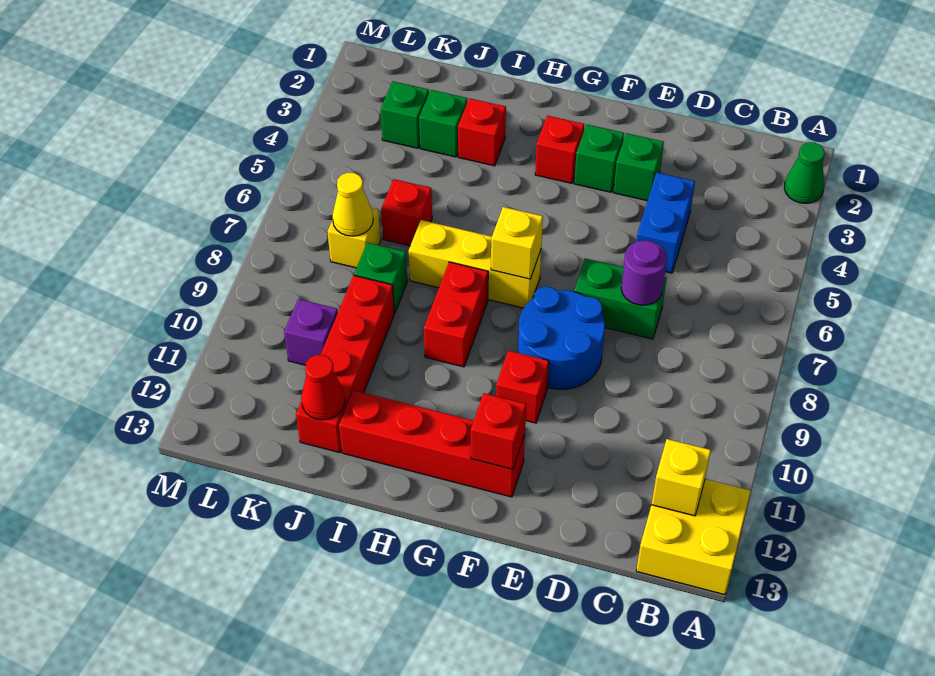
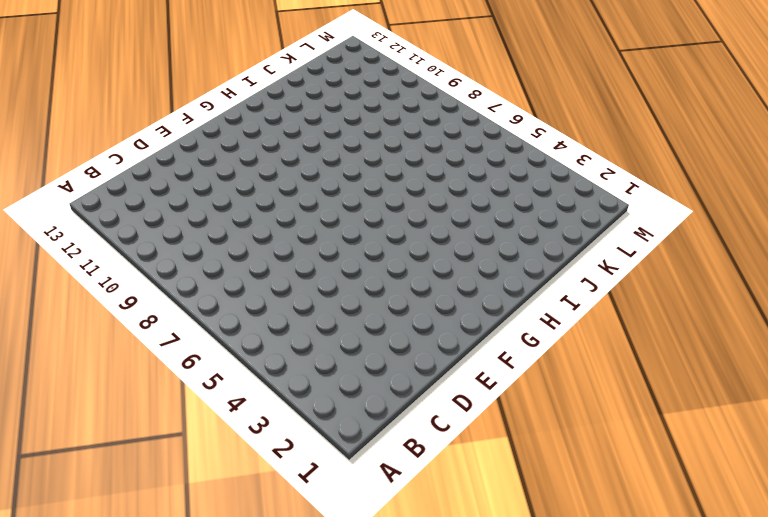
none -> green cone A2 level 1
none -> yellow brick A12:B13 level 1
none -> blue brick D4:D5 level 1

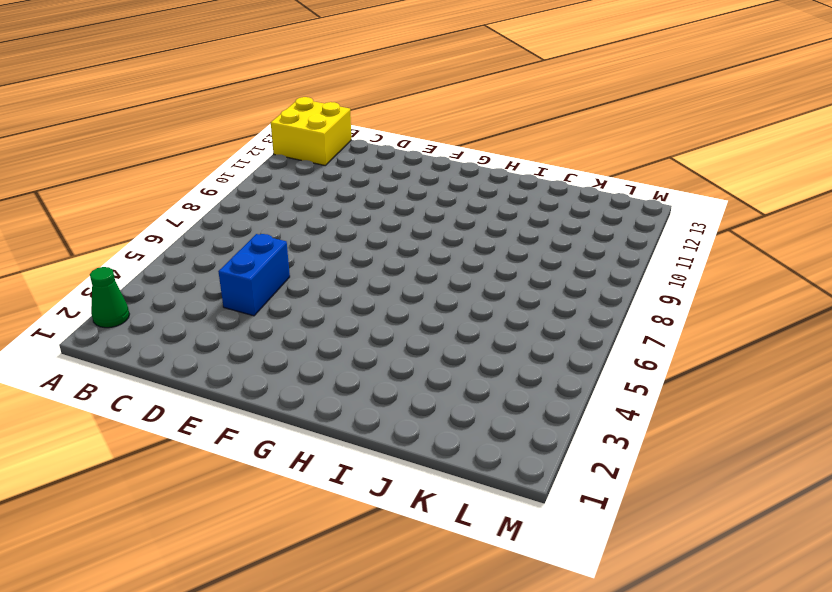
none -> green brick D7:E7 level 1
none -> green brick E3 level 1
none -> blue round brick E8:F9 level 1

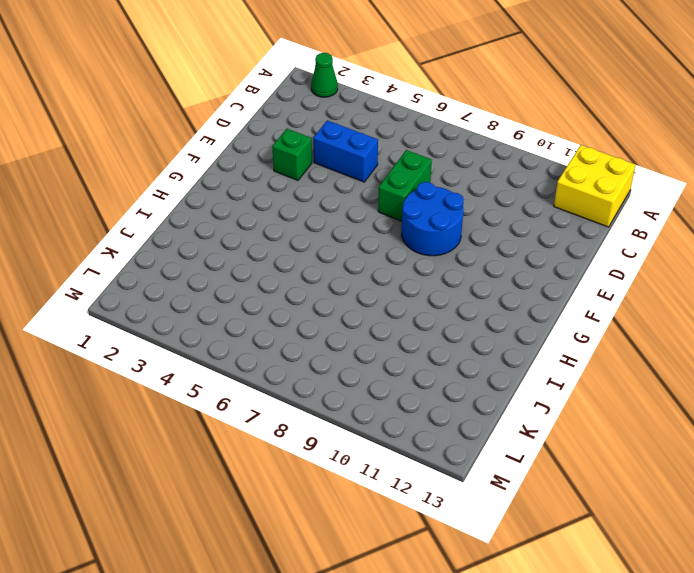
none -> green brick F3 level 1
none -> red brick F10 level 1
none -> red brick F12:I12 level 1

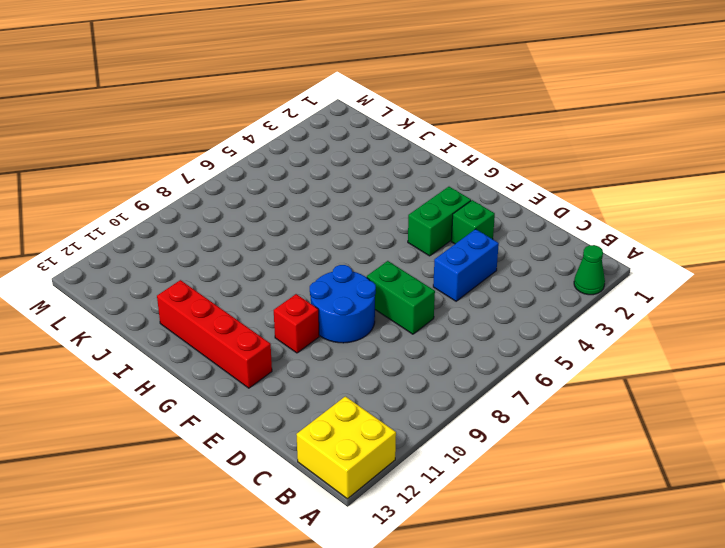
green brick F3:F4 level 1 -> green brick F3 level 1
none -> red brick G3 level 1
none -> yellow brick G7:I7 level 1
none -> red brick H8:H9 level 1

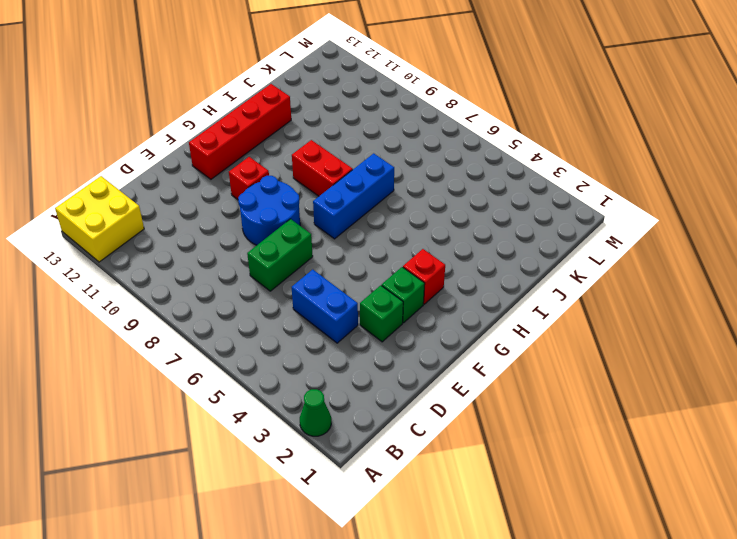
blue brick G7:I7 level 1 -> yellow brick G7:I7 level 1
none -> red brick I3 level 1
none -> green brick J3 level 1
none -> red brick J6 level 1

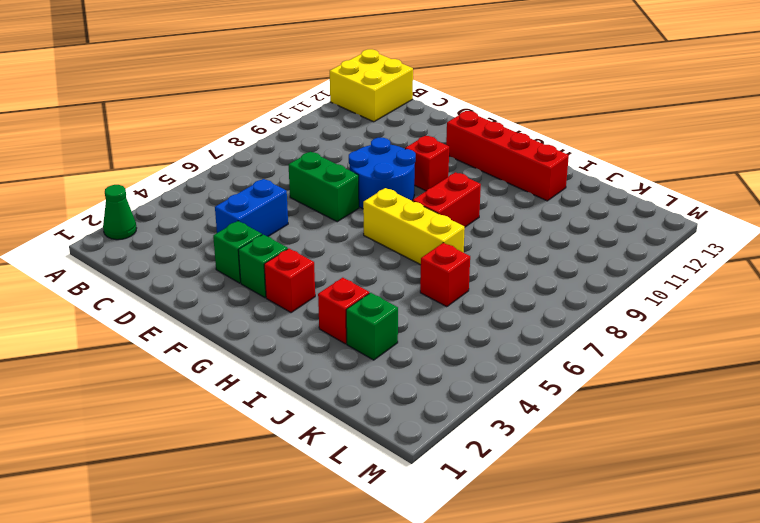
none -> green brick J8 level 1
none -> red brick J9:J12 level 1
none -> green brick K3 level 1

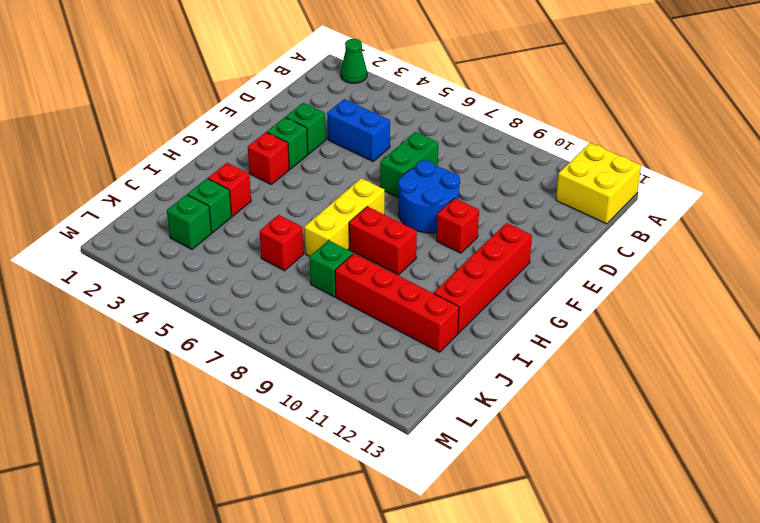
none -> yellow brick K7 level 1
none -> purple brick K10 level 1
none -> yellow brick B12 level 2

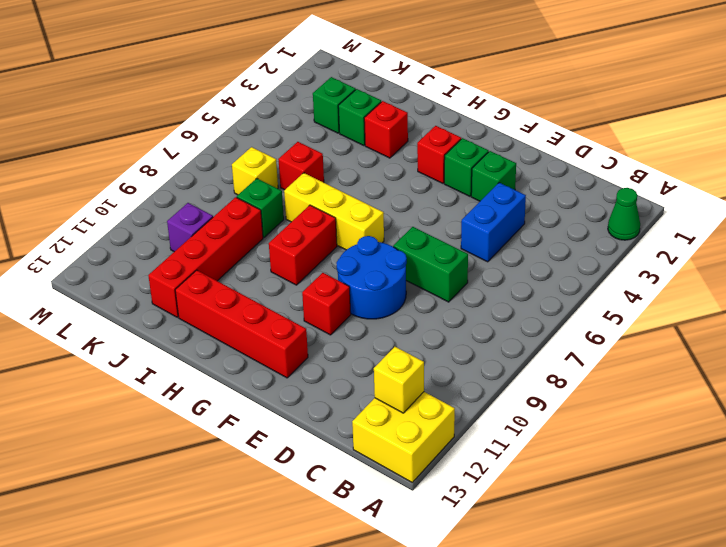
none -> purple round brick D7 level 2
none -> red brick F12 level 2
none -> yellow brick G7 level 2

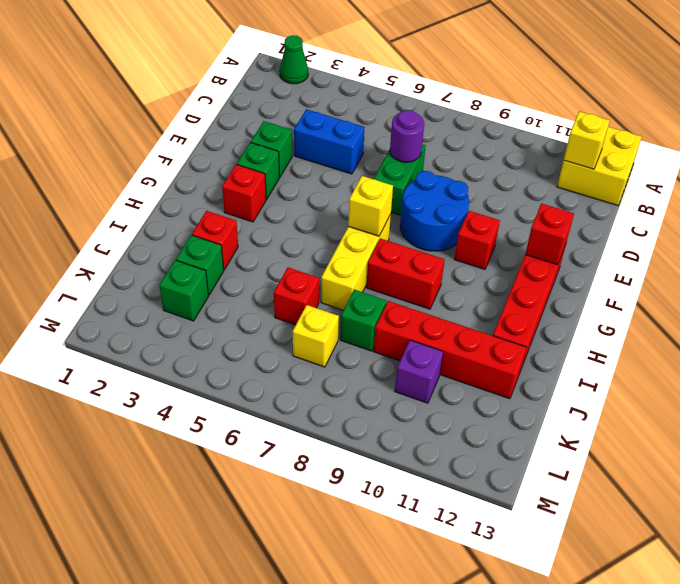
none -> red cone J12 level 2
none -> yellow cone K7 level 2

